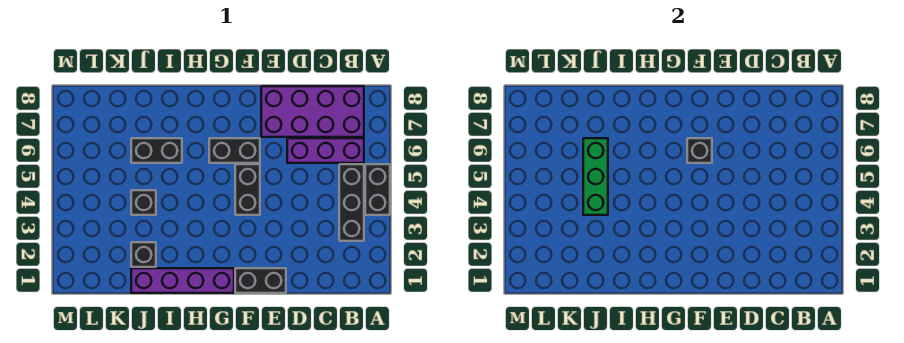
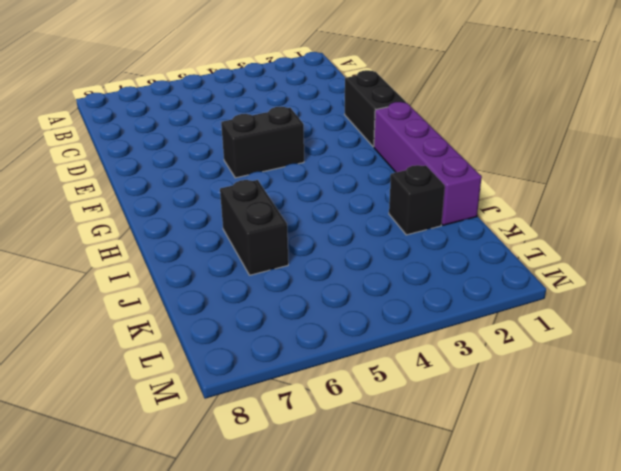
none -> black brick A4:A5 level 1
none -> black brick B3:B5 level 1
none -> purple brick B6:D6 level 1

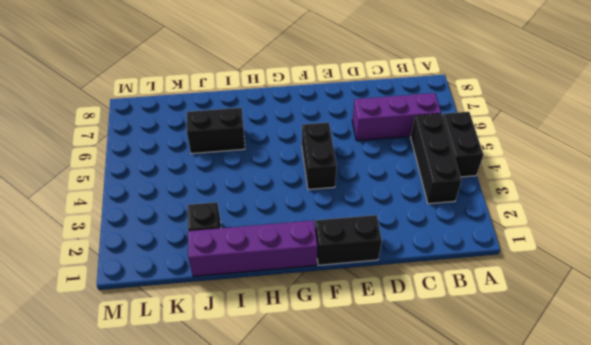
none -> purple brick B7:E8 level 1
none -> black brick F6:G6 level 1
none -> black brick J4 level 1

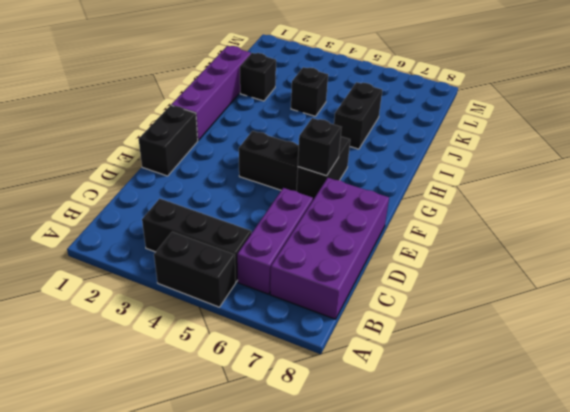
none -> green brick J4:J6 level 2

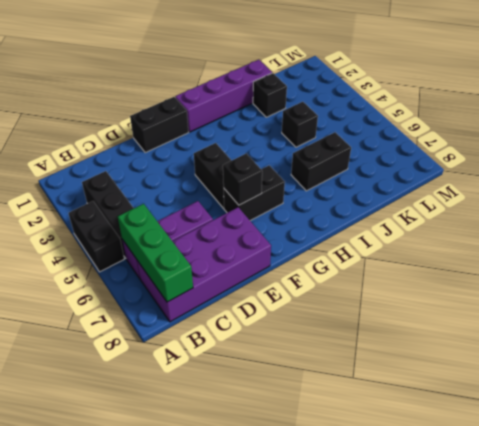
green brick B6:B8 level 2 -> green brick J4:J6 level 2

